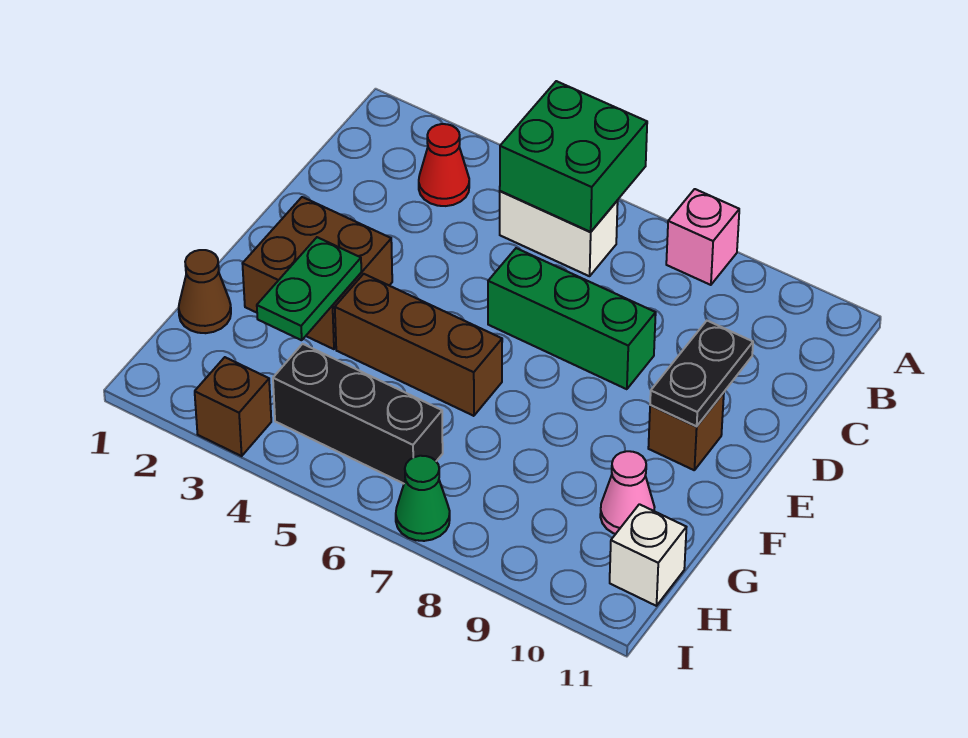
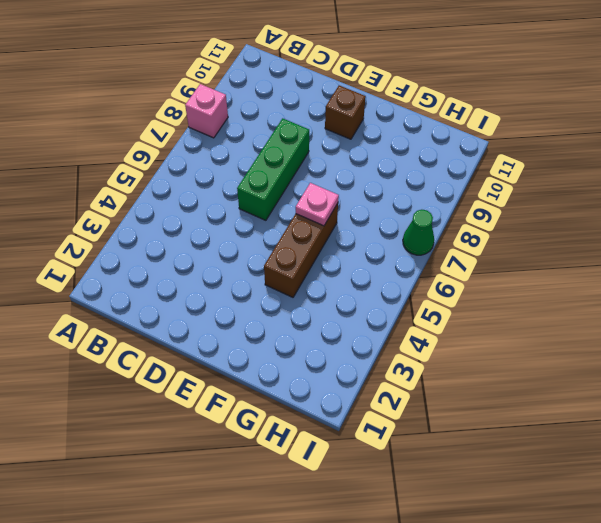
pink plate F6 level 2 -> none
none -> red cone B3 level 1
none -> white brick B5:B6 level 1
none -> brown brick E2:F3 level 1

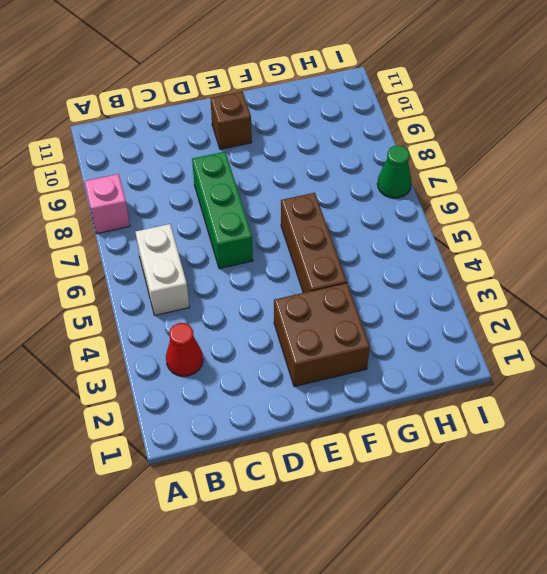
none -> brown cone G1 level 1
none -> pink cone G10 level 1
none -> black brick H4:H6 level 1

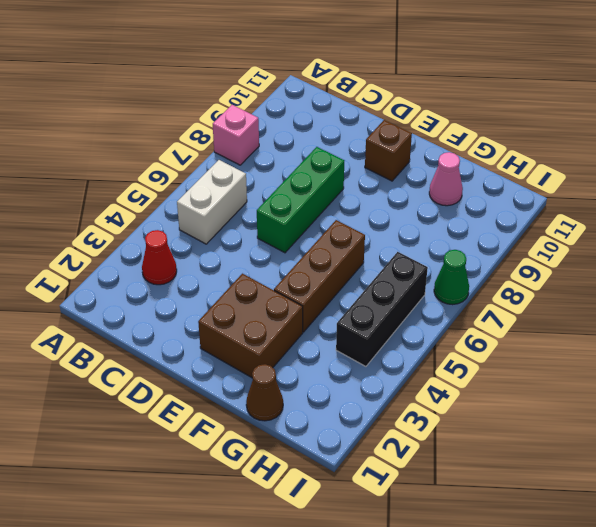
none -> white brick H11 level 1
none -> brown brick I3 level 1
none -> green brick A5:B6 level 2

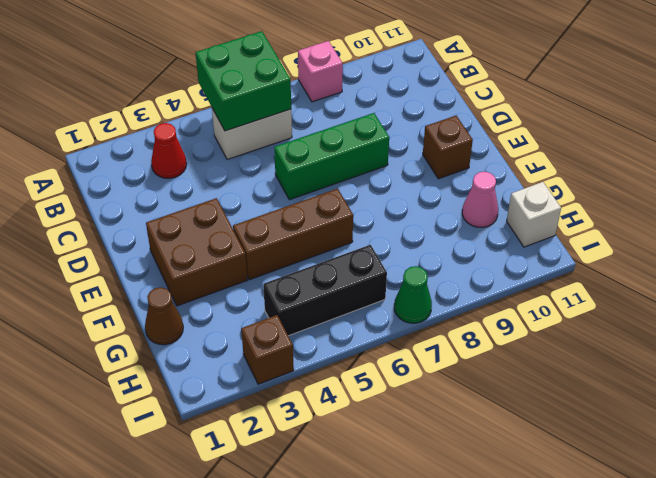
none -> black plate D10:E10 level 2
none -> green plate F3:G3 level 2

